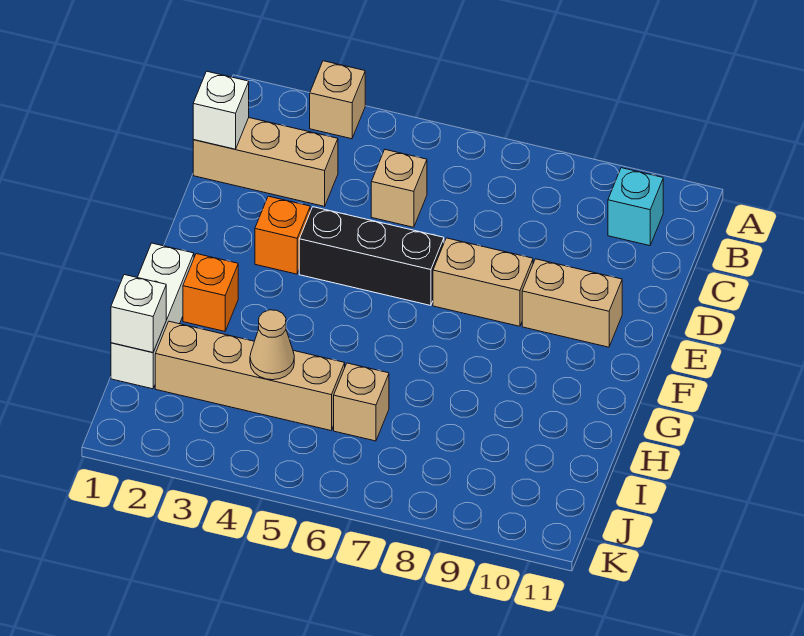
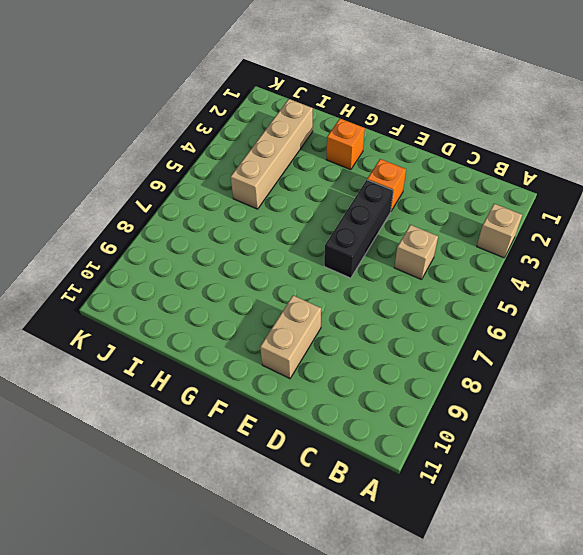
none -> cyan brick B10 level 1
none -> tan brick C1:C3 level 1
none -> tan brick E7:E8 level 1

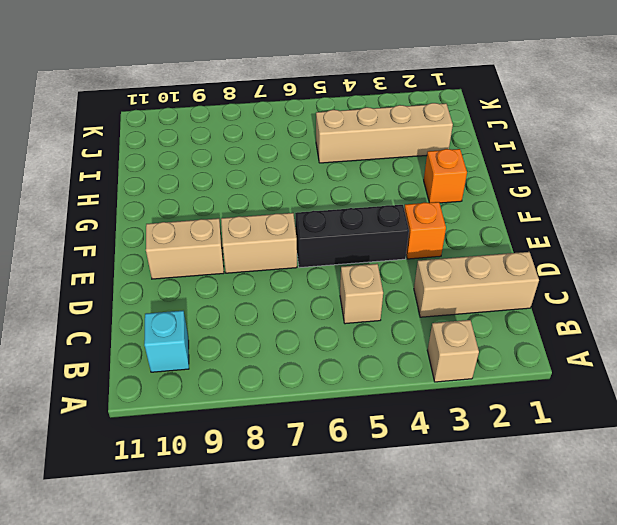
none -> white brick G1:I1 level 1
none -> tan brick I6 level 1
none -> white brick C1 level 2

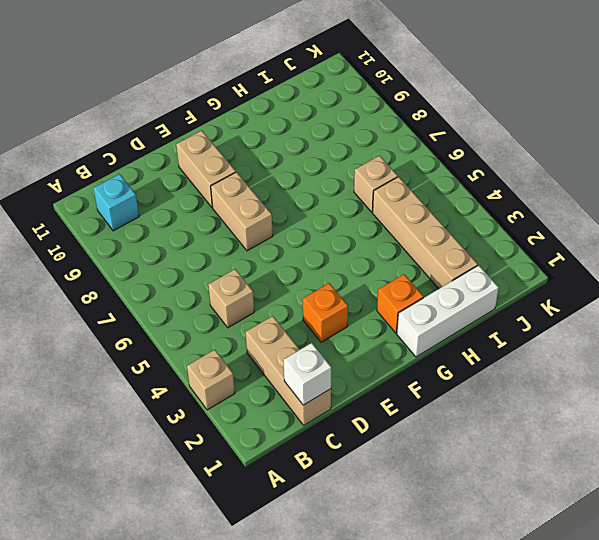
none -> black brick E4:E6 level 1
none -> white brick I1 level 2
none -> tan cone I4 level 2

